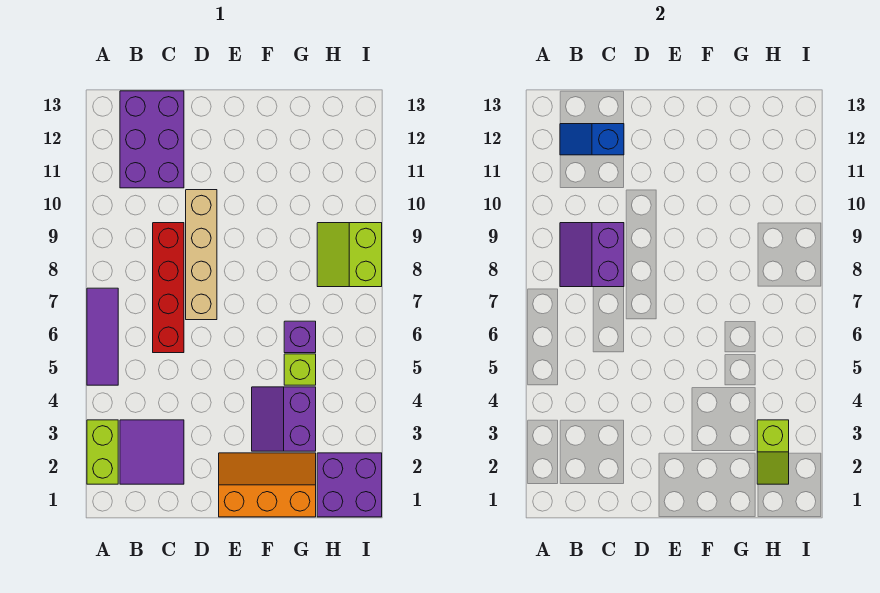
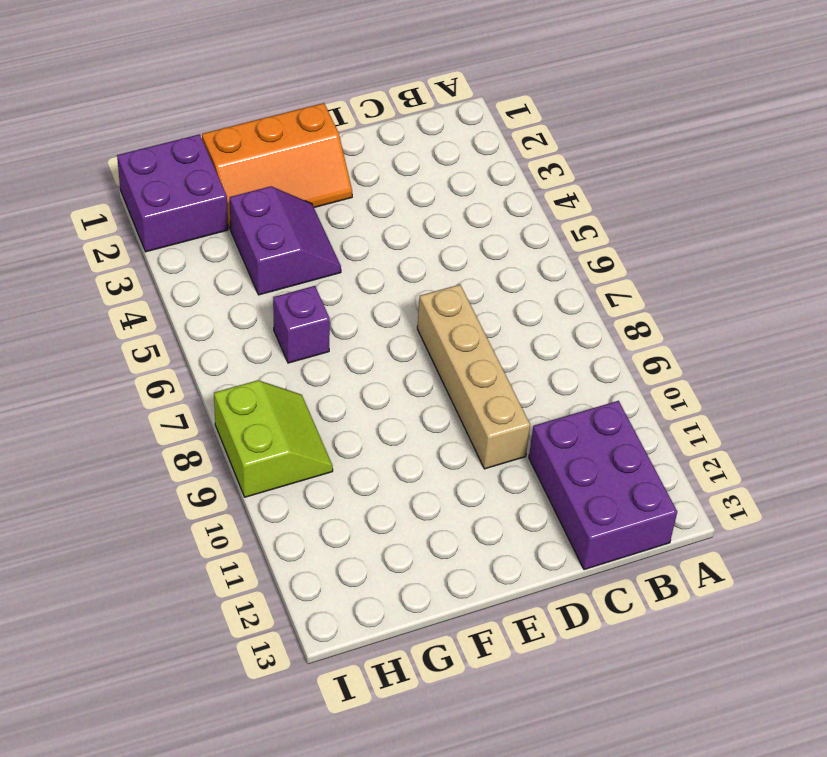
none -> lime brick A2:A3 level 1
none -> purple tile A5:A7 level 1
none -> purple tile B2:C3 level 1

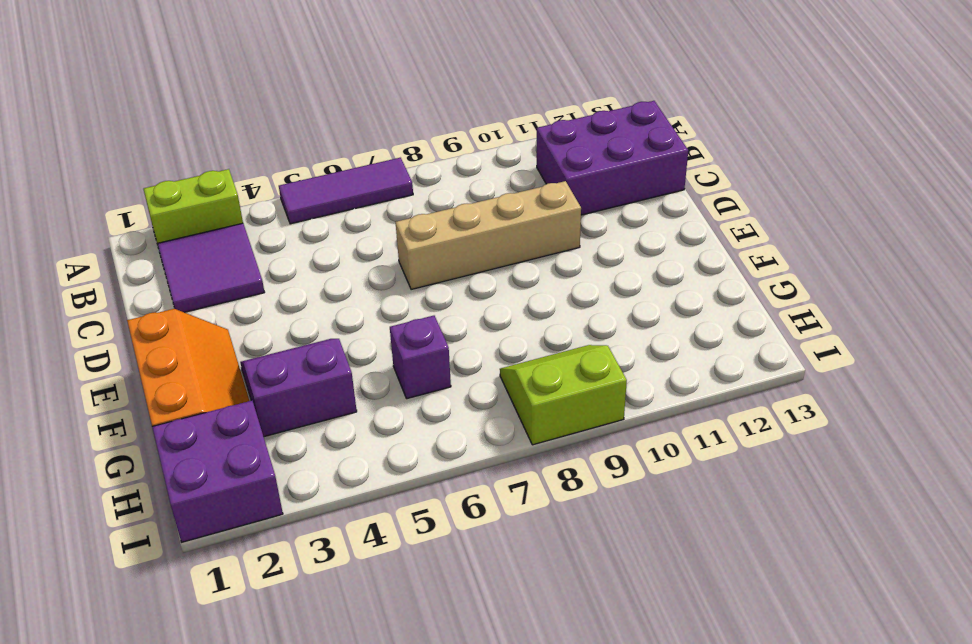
none -> red brick C6:C9 level 1
none -> lime brick G5 level 1
none -> purple slope B8:C9 level 2 top C

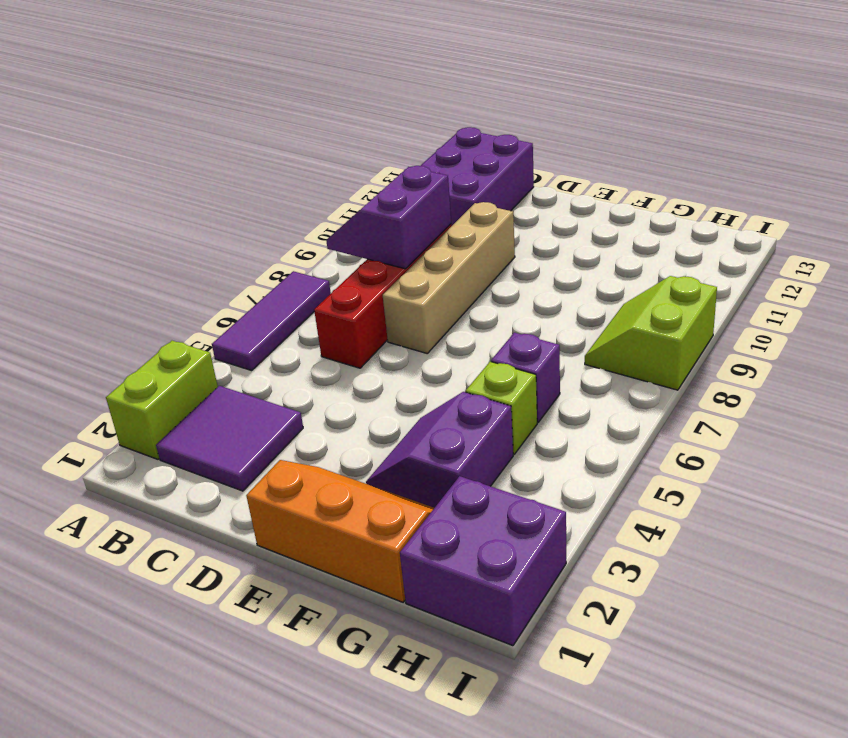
none -> blue slope B12:C12 level 2 top C
none -> lime slope H2:H3 level 2 top 3

